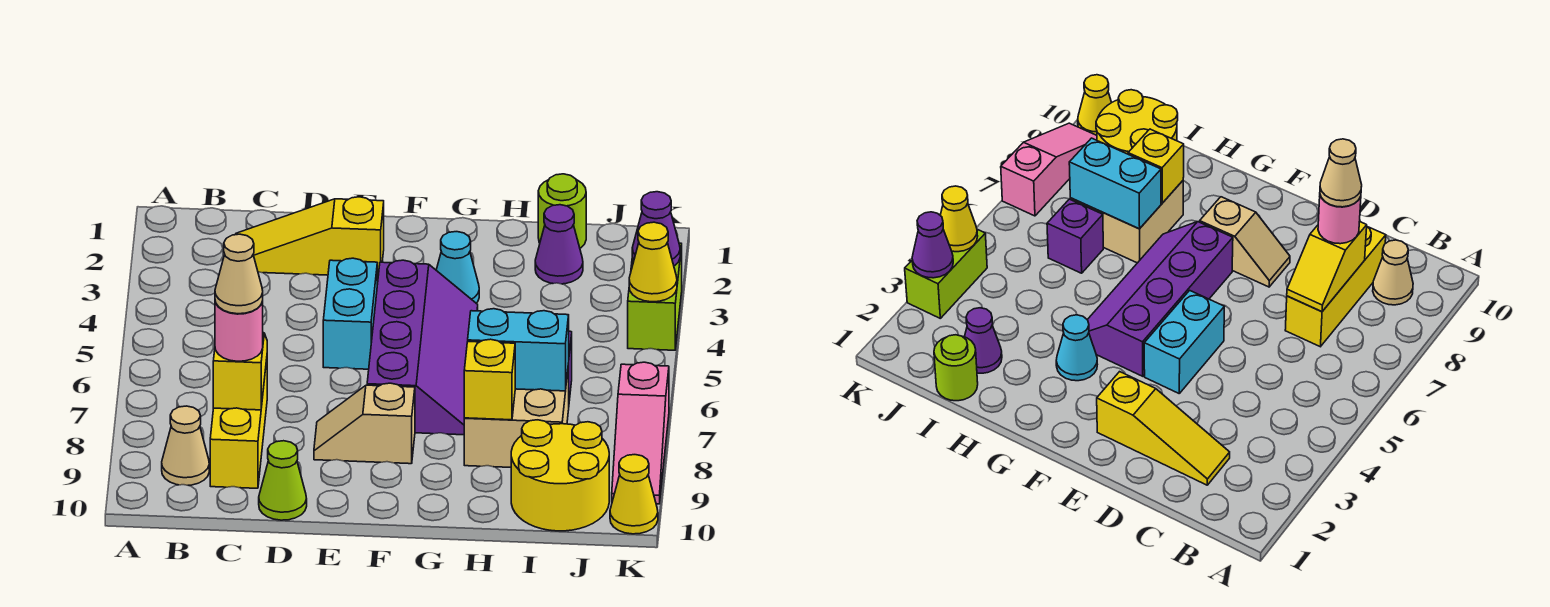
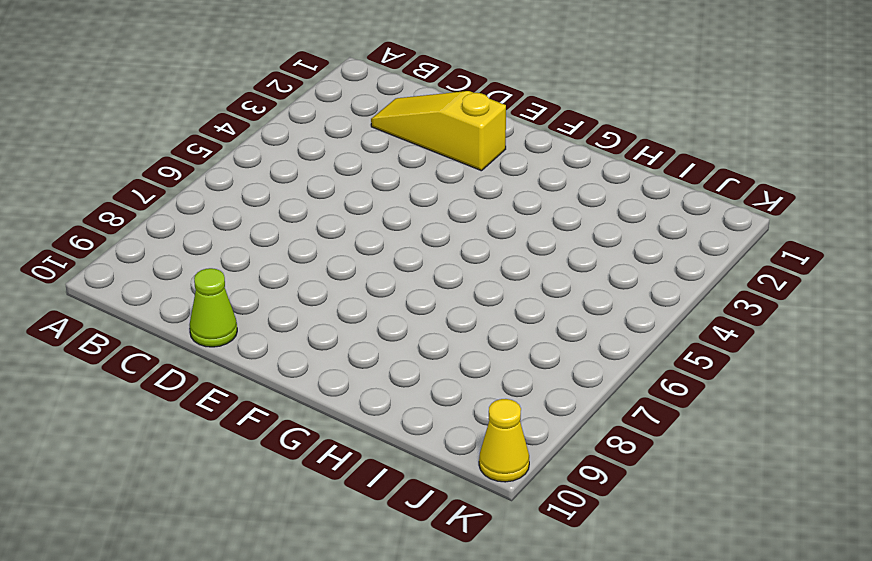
none -> tan cone B9 level 1
none -> yellow brick C7:C9 level 1
none -> cyan brick E4:E5 level 1

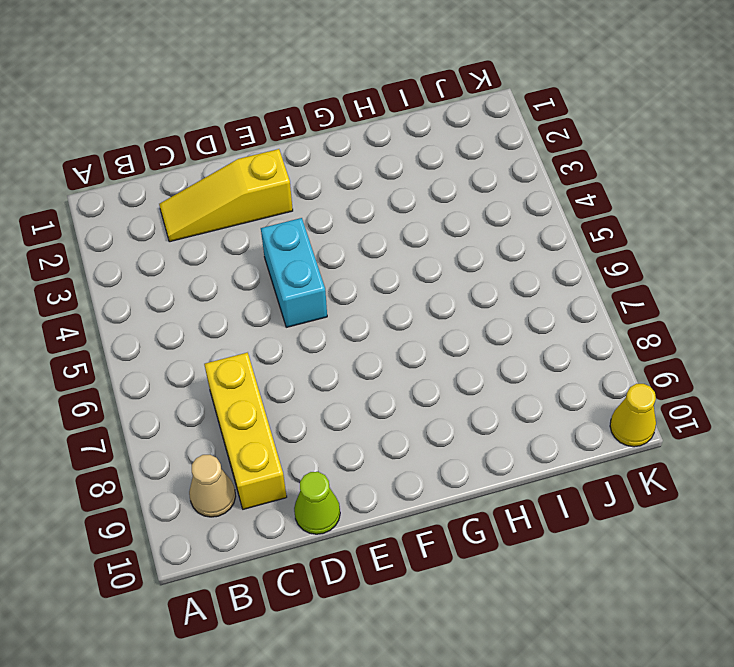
none -> tan slope E8:F8 level 1 top F
none -> purple slope F4:G7 level 1 top F
none -> cyan cone G3 level 1

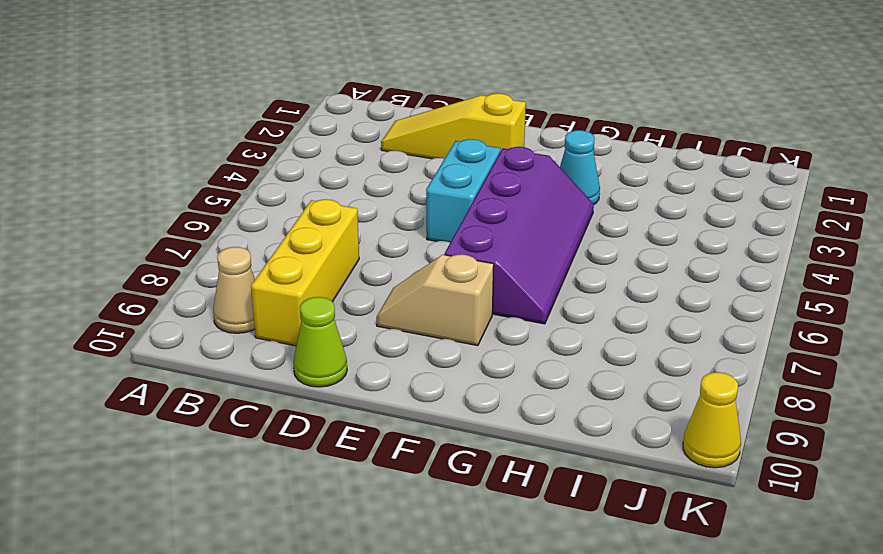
none -> tan brick H7:I8 level 1
none -> lime round brick I1 level 1
none -> purple cone I2 level 1

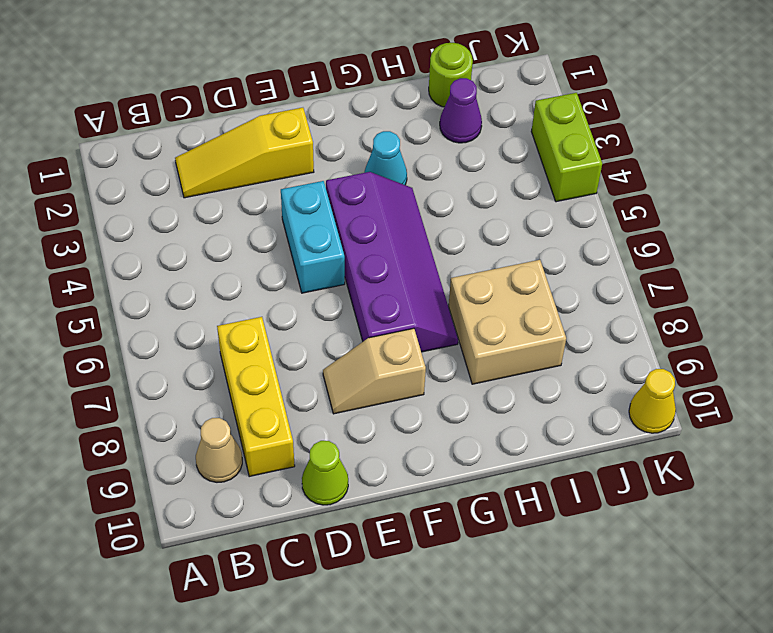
none -> purple brick I6 level 1
none -> yellow round brick I9:J10 level 1
none -> pink slope K7:K9 level 1 top 7

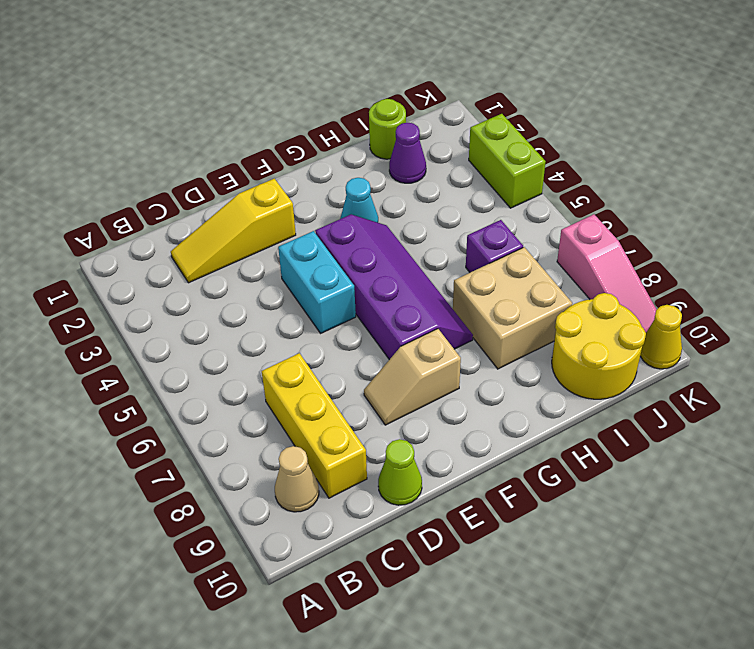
none -> yellow slope C7:C8 level 2 top 8
none -> cyan brick H7:I7 level 2
none -> yellow brick H8 level 2

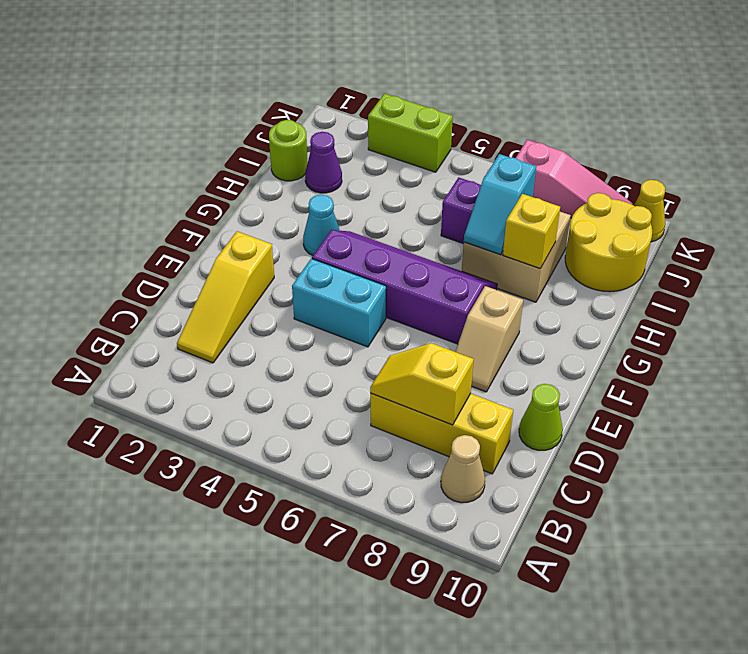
cyan slope H7:I7 level 2 top I -> cyan brick H7:I7 level 2
none -> purple cone K3 level 2
none -> yellow cone K4 level 2
none -> pink round brick C8 level 3

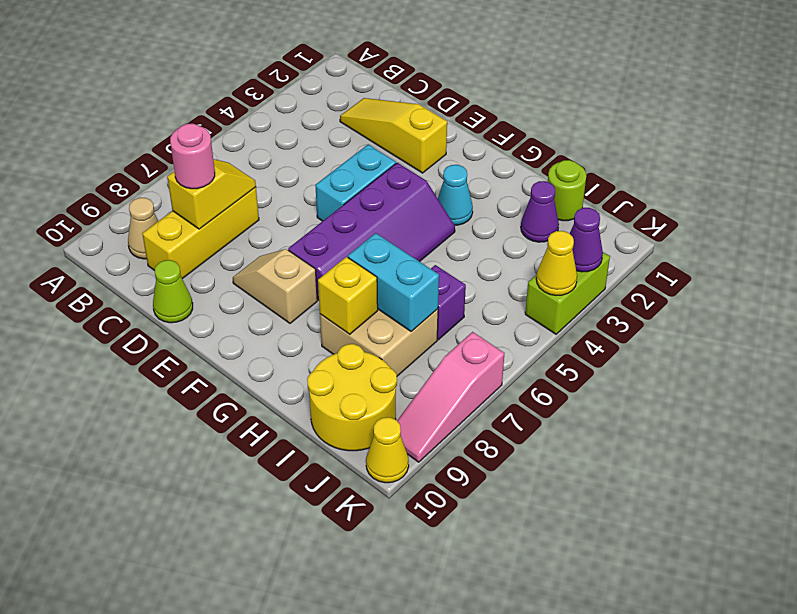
none -> tan cone C8 level 4

